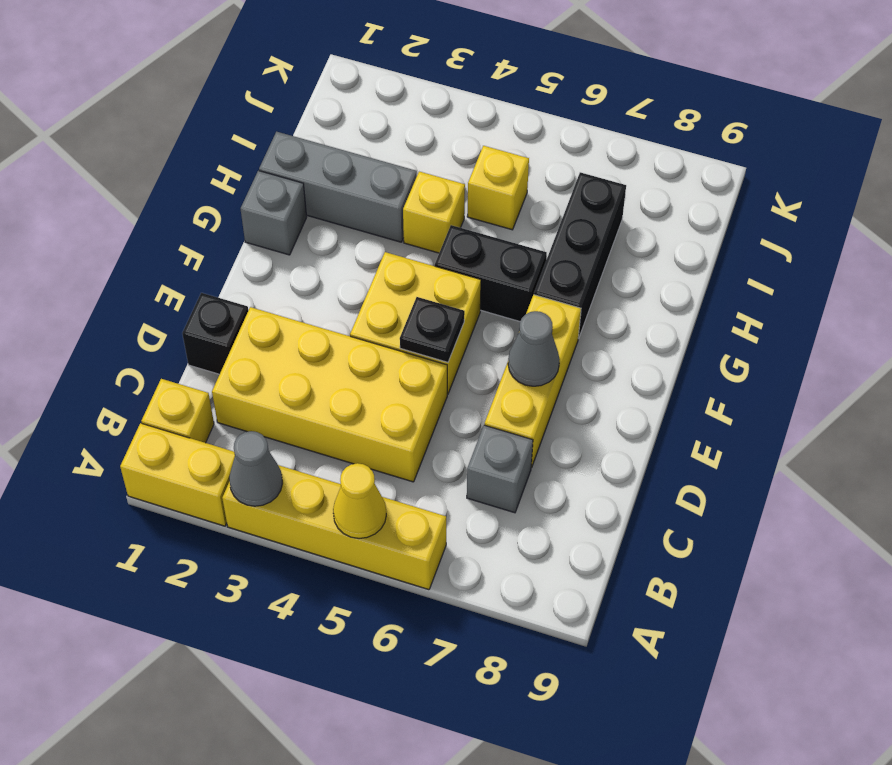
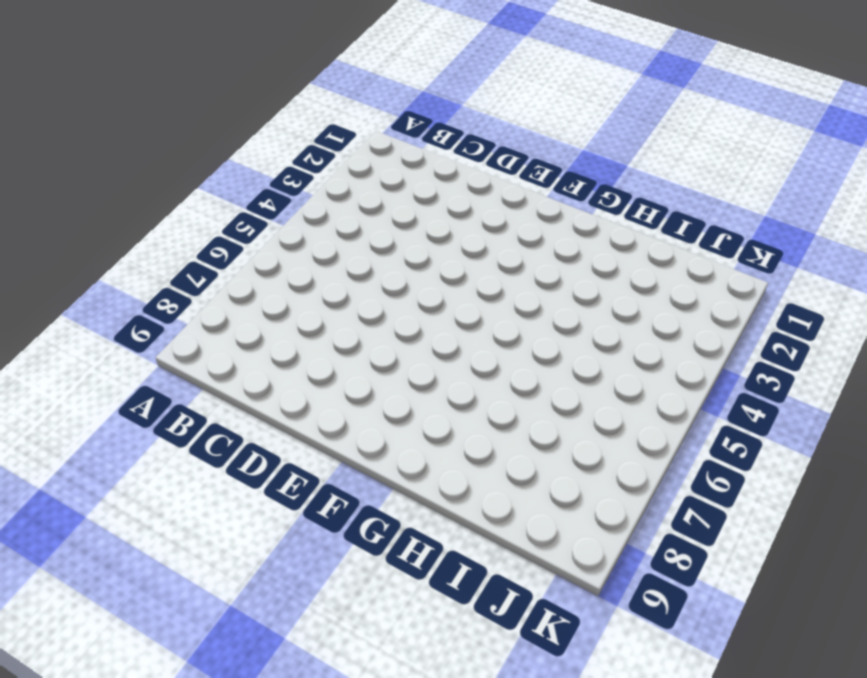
none -> yellow brick A1:A2 level 1
none -> yellow brick A3:A6 level 1
none -> yellow brick B1 level 1

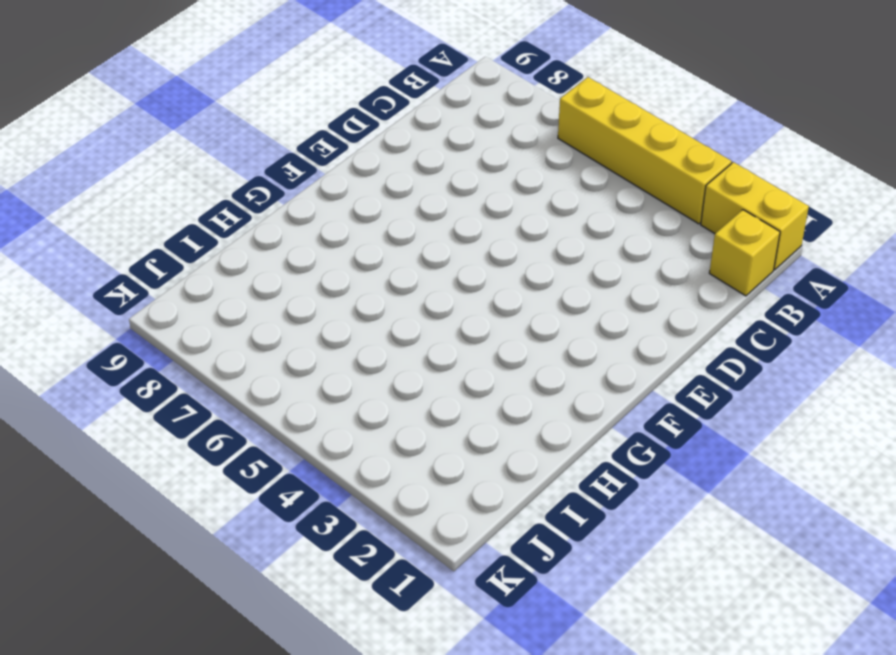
none -> yellow brick C2:D5 level 1
none -> grey brick C7 level 1
none -> black brick D1 level 1

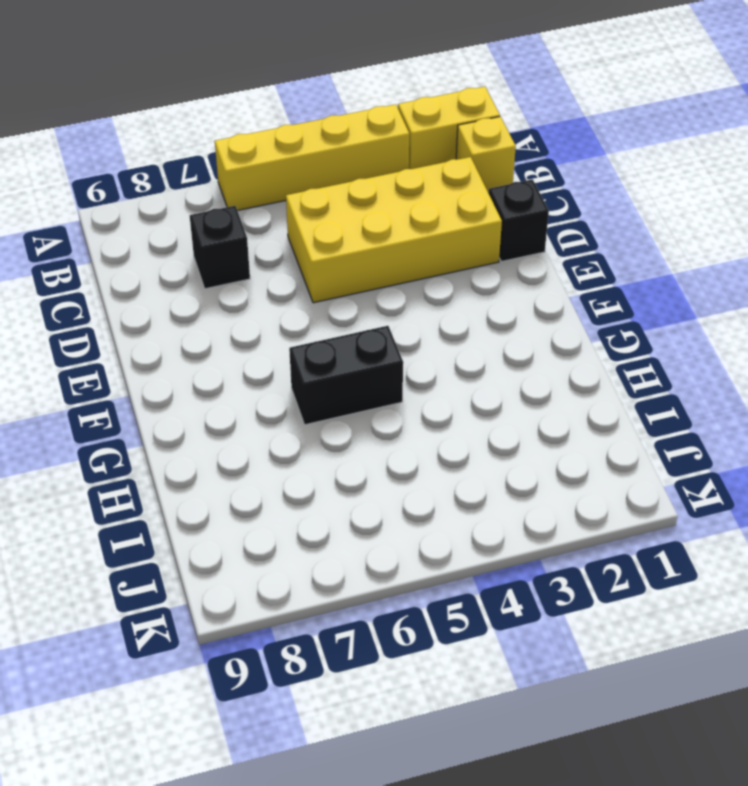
black brick C7 level 1 -> grey brick C7 level 1
none -> yellow brick D7:F7 level 1
none -> yellow brick E4:F5 level 1
none -> grey brick G1 level 1

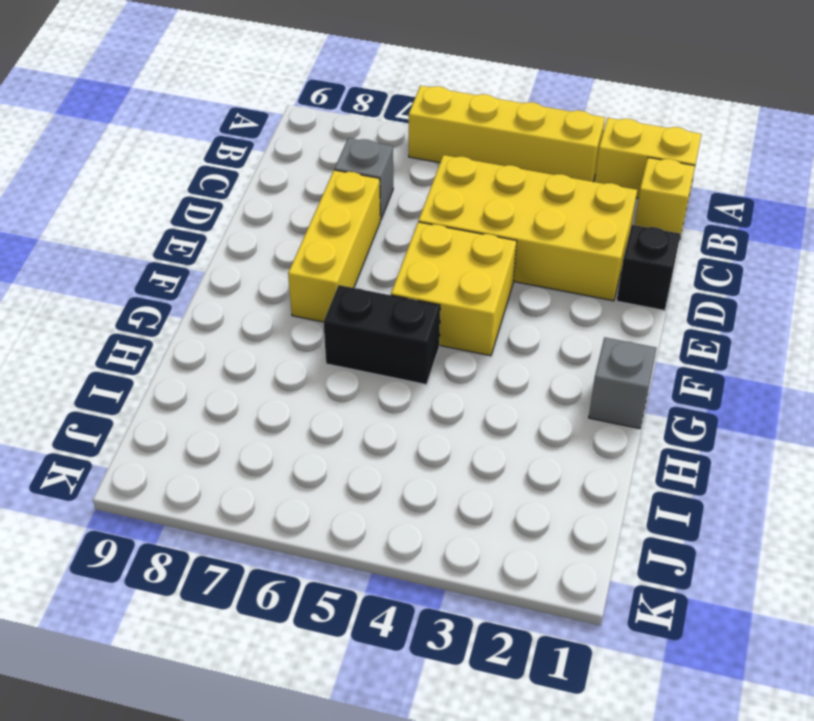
none -> black brick G7:I7 level 1
none -> grey brick H1:H3 level 1
none -> yellow brick H4 level 1

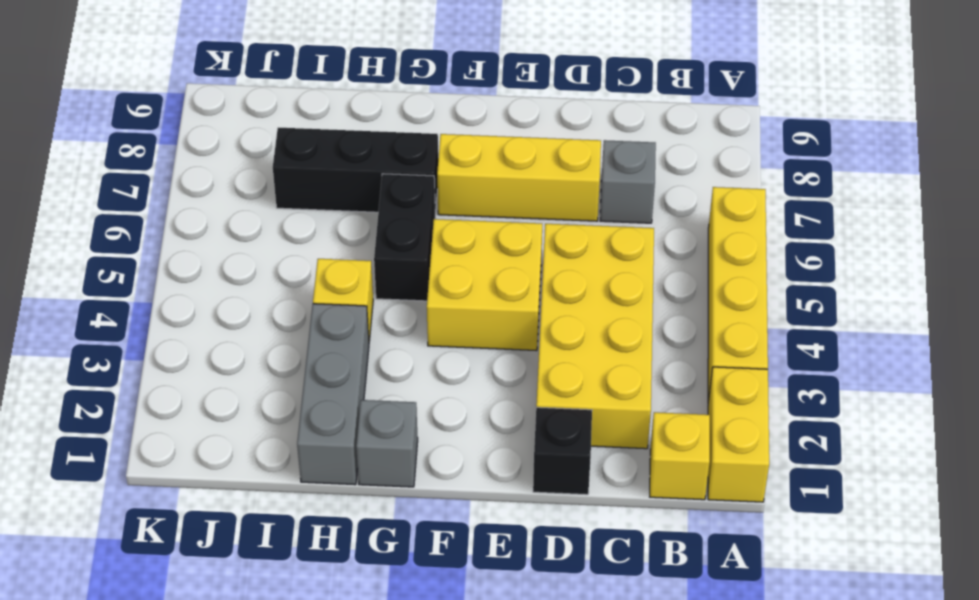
none -> yellow brick I5 level 1
none -> grey cone A3 level 2
none -> yellow cone A5 level 2

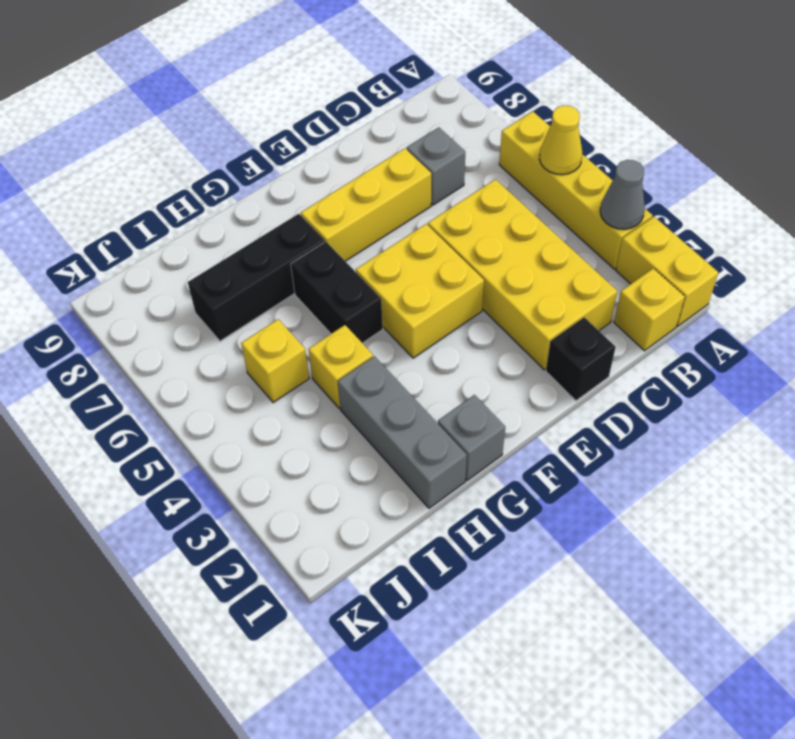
none -> black plate E5 level 2
none -> grey cone E7 level 2

